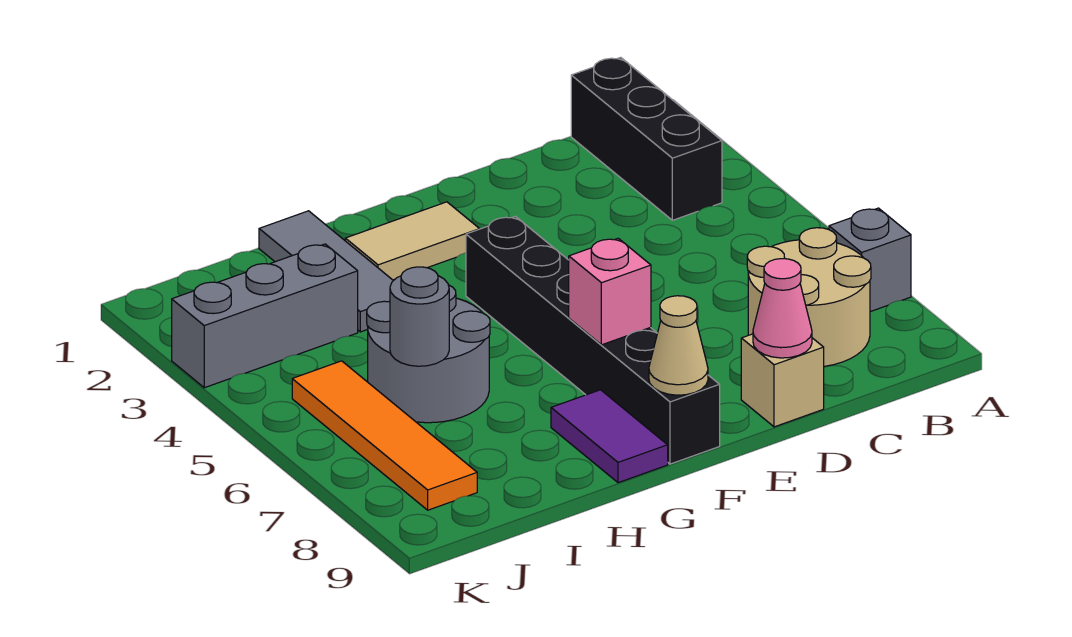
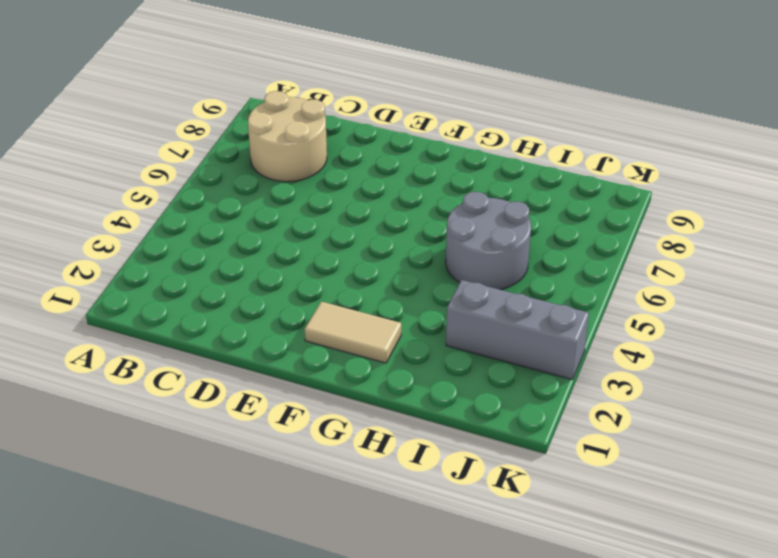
none -> grey brick A7 level 1
none -> black brick B1:B3 level 1
none -> tan brick D9 level 1

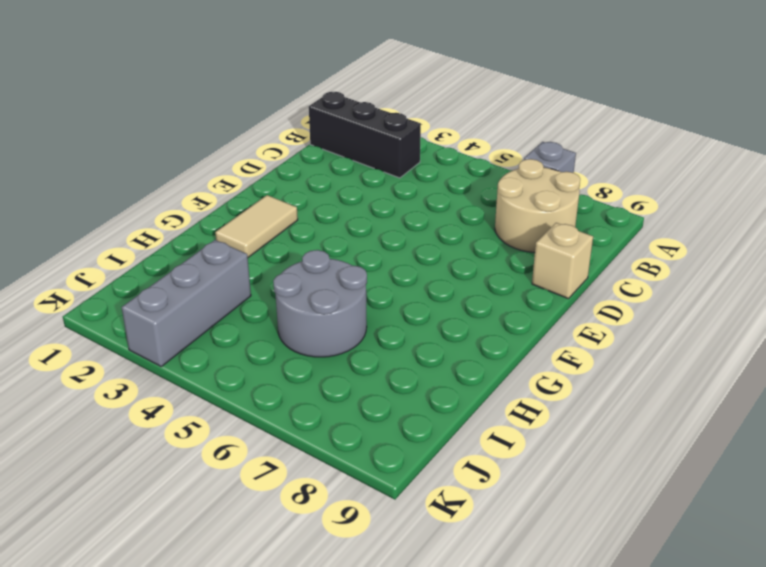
none -> black brick F4:F9 level 1
none -> purple tile G8:G9 level 1
none -> grey tile H1:H3 level 1

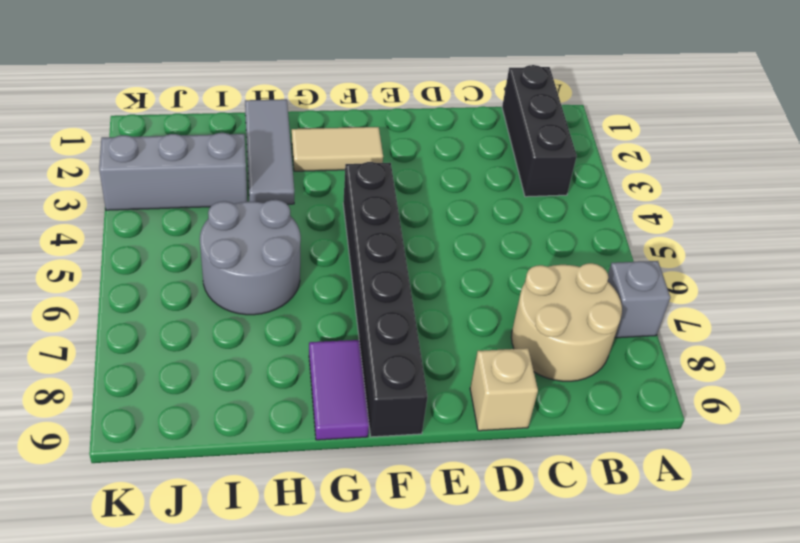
none -> orange tile J5:J8 level 1
none -> pink cone D9 level 2
none -> pink brick F7 level 2

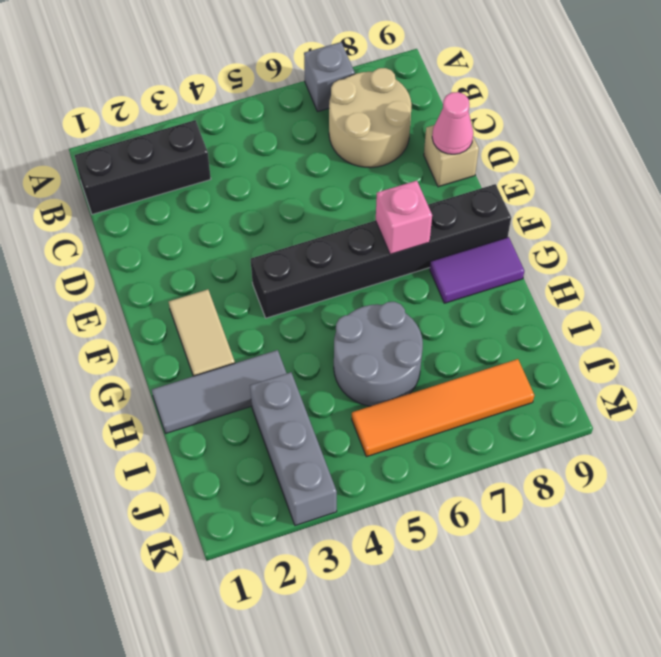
none -> tan cone F9 level 2
none -> grey round brick I6 level 2

